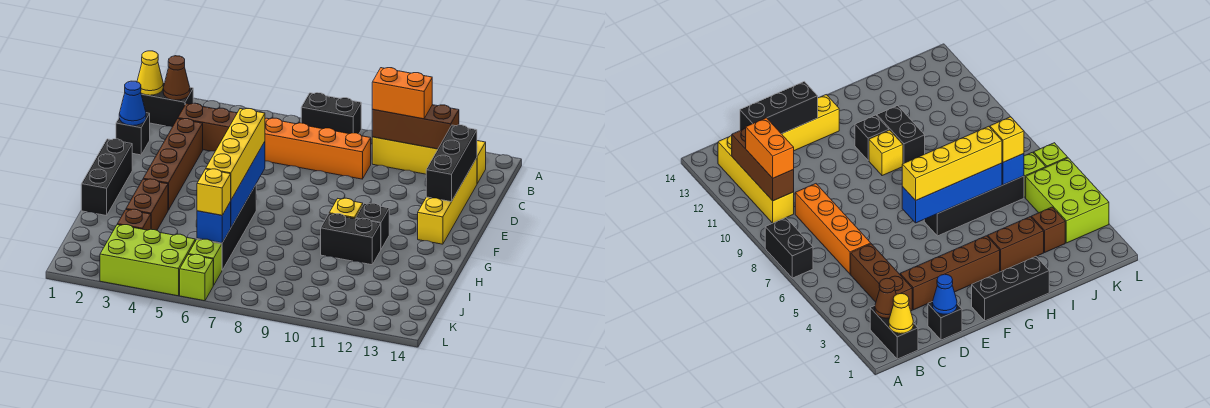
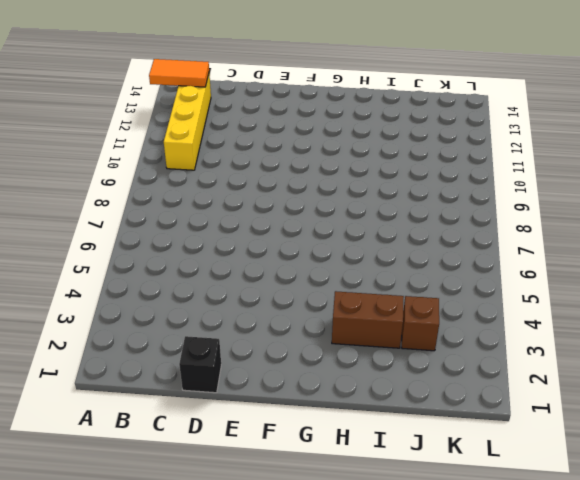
orange tile A13:B13 level 2 -> none
none -> black brick A7:A8 level 1
none -> black brick B1:B2 level 1
none -> brown brick C3:C5 level 1

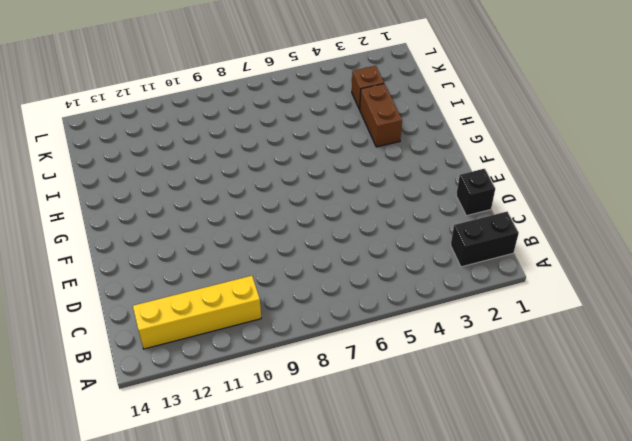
none -> black brick A7:A8 level 1
none -> brown brick C3:C5 level 1
none -> orange brick C6:C9 level 1

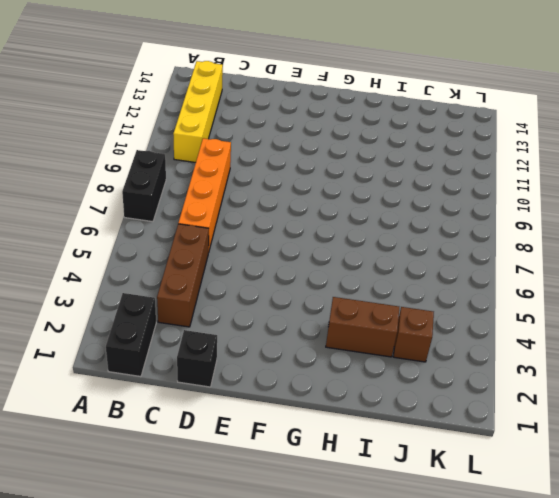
none -> yellow brick C13:F13 level 1
none -> brown brick D3:G3 level 1
none -> black brick F1:H1 level 1

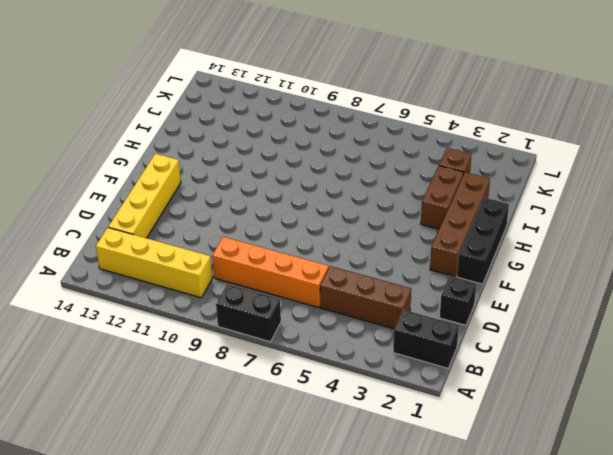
brown brick F2:I2 level 1 -> brown brick D3:G3 level 1
none -> black brick G6:J6 level 1
none -> yellow brick G10 level 1
none -> black brick G11 level 1

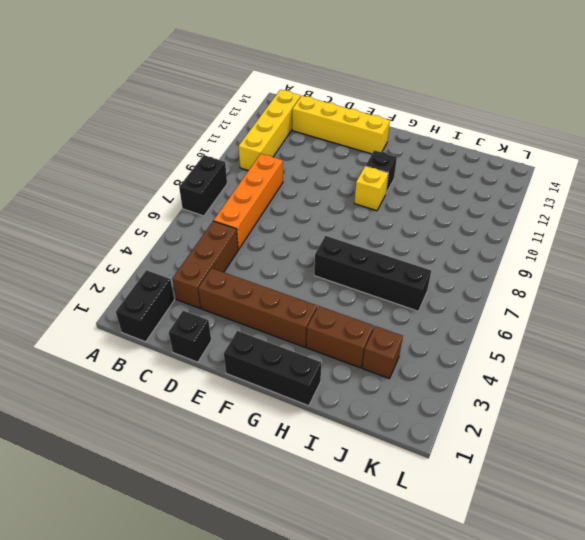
none -> black brick H10:H11 level 1
none -> lime brick K3:L5 level 1
none -> lime brick K6 level 1

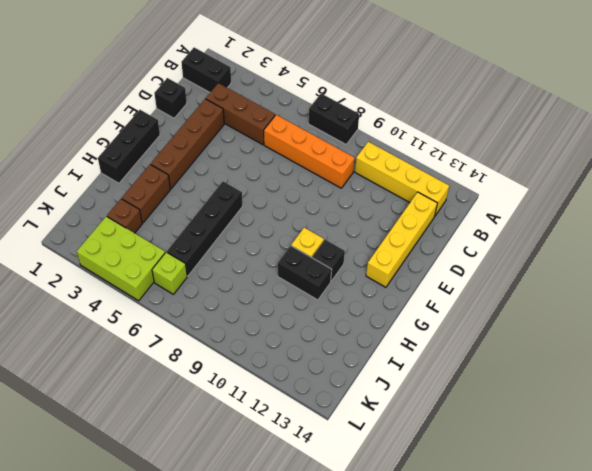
none -> lime brick L6 level 1
none -> yellow cone B1 level 2
none -> brown cone B2 level 2

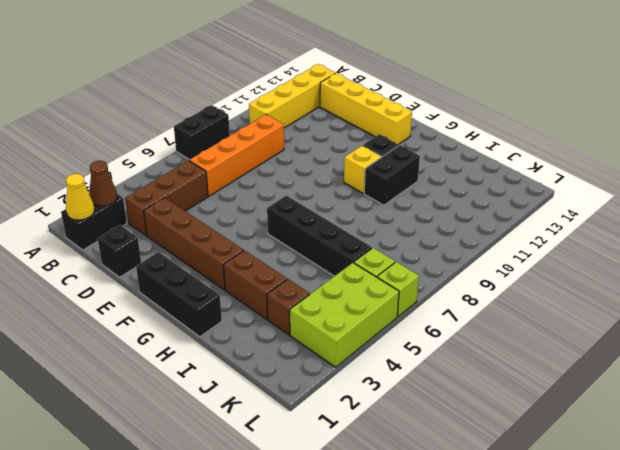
none -> brown brick B10:B12 level 2
none -> black brick C13:E13 level 2
none -> blue cone D1 level 2

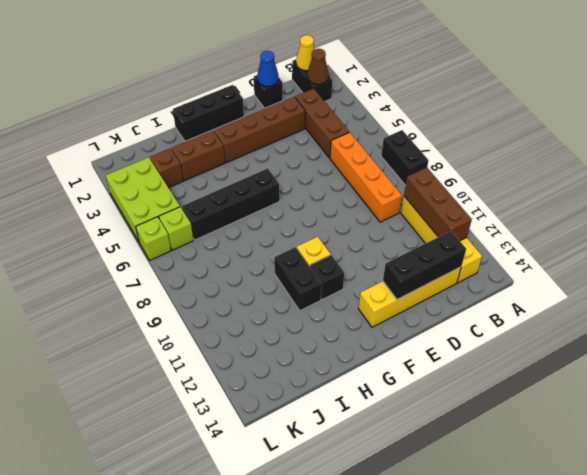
none -> blue brick F6:I6 level 2
none -> blue brick J6 level 2
none -> orange brick B10:B11 level 3

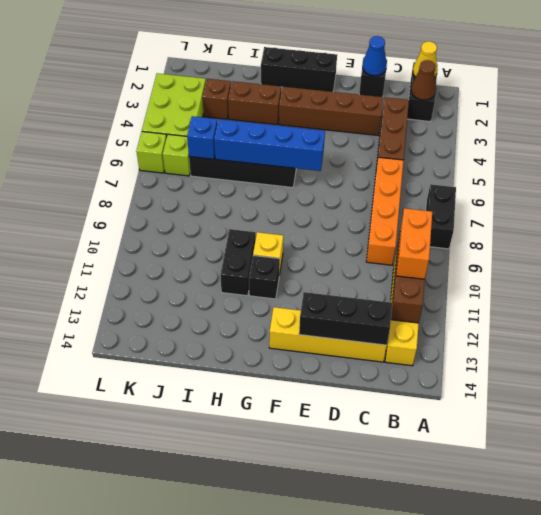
none -> yellow brick F6:I6 level 3
none -> yellow brick J6 level 3

